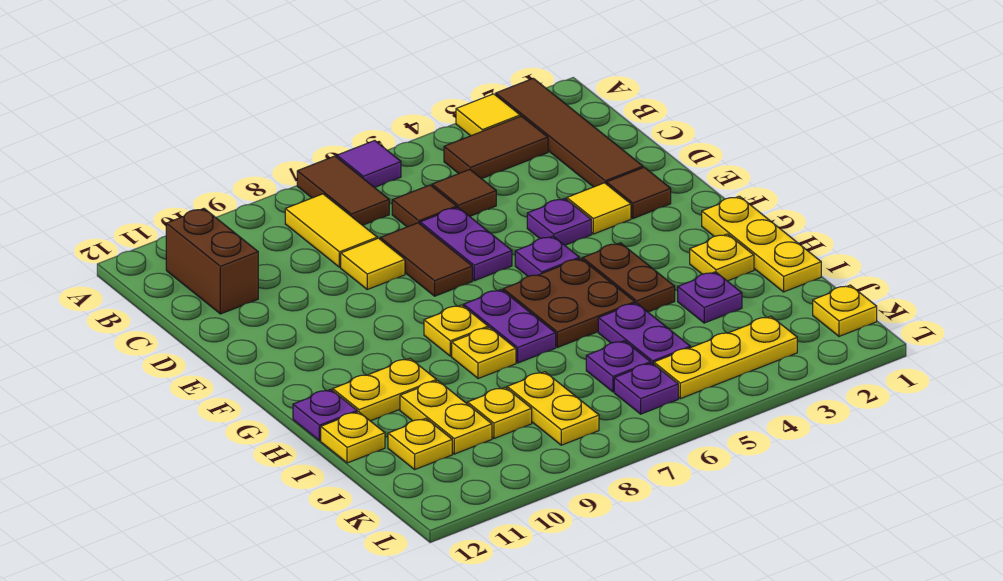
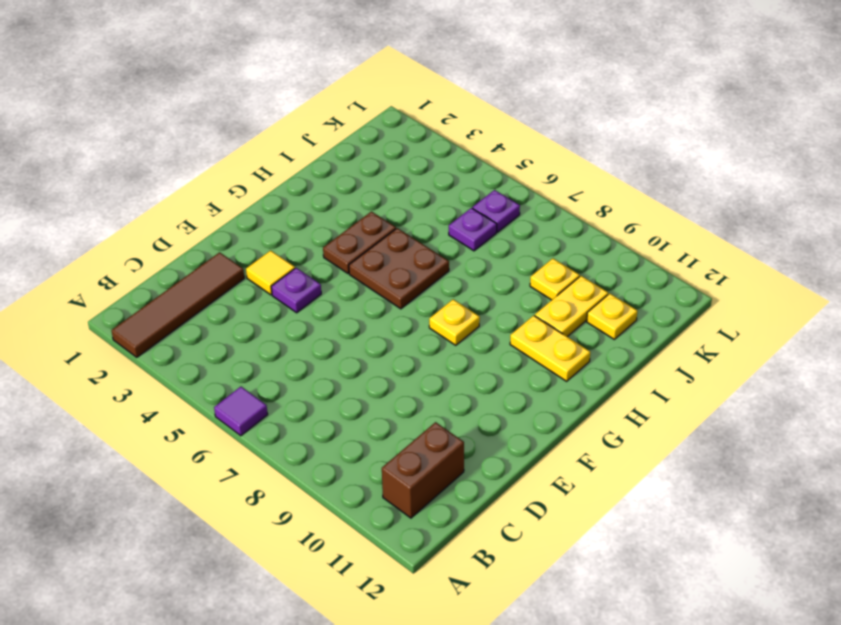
none -> yellow tile A3 level 1
none -> brown tile A7:B7 level 1
none -> brown tile B3:B4 level 1
none -> yellow tile B8:C8 level 1

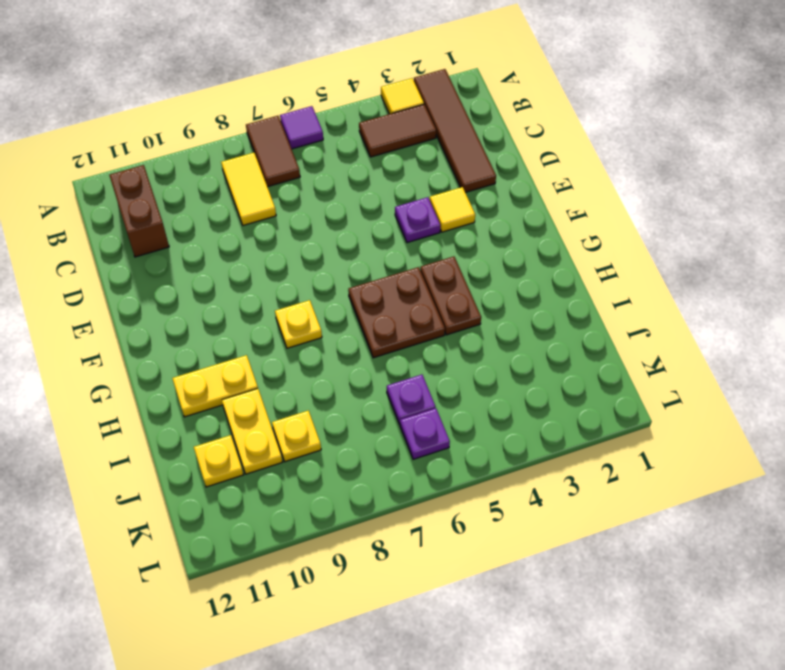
none -> brown tile C5 level 1
none -> brown tile C6 level 1
none -> purple plate D6:E6 level 1
none -> brown tile D7:E7 level 1

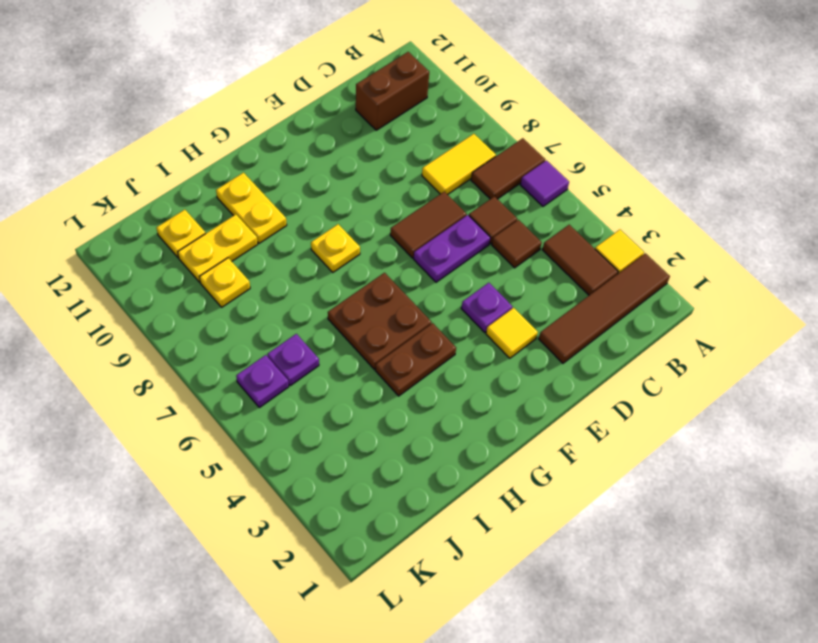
none -> yellow tile D8 level 1
none -> brown tile E2 level 1
none -> purple plate F5 level 1
none -> yellow plate G1:I1 level 1

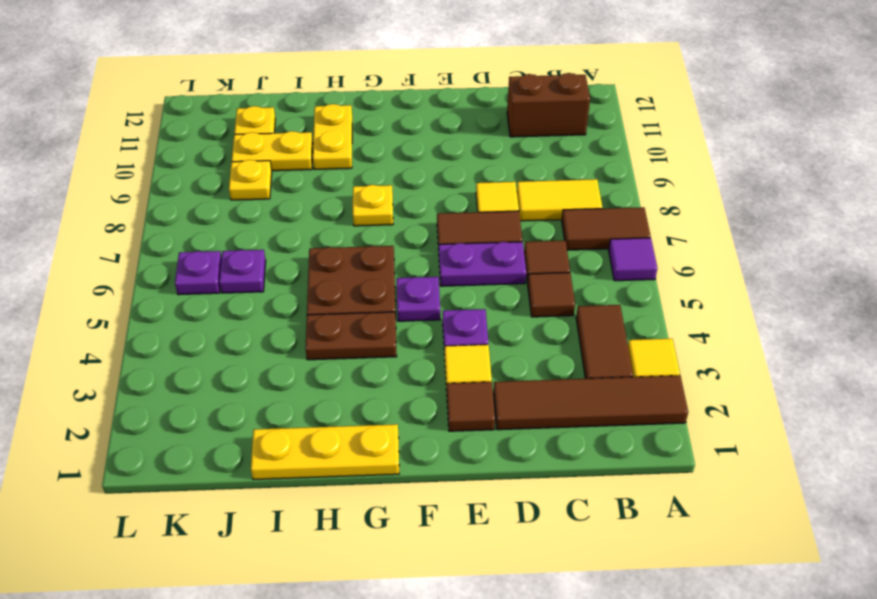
none -> purple plate G7:H7 level 1
none -> yellow plate H2 level 1
none -> yellow plate H8 level 1
none -> purple plate H12 level 1

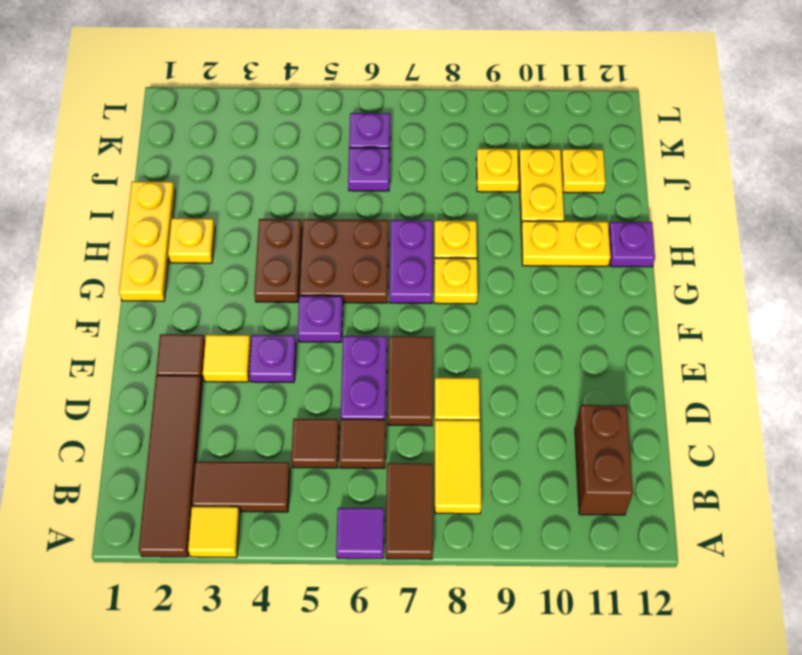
none -> purple plate I3 level 1
none -> purple plate I5:J5 level 1
none -> yellow plate I12 level 1
none -> yellow plate J8:K8 level 1

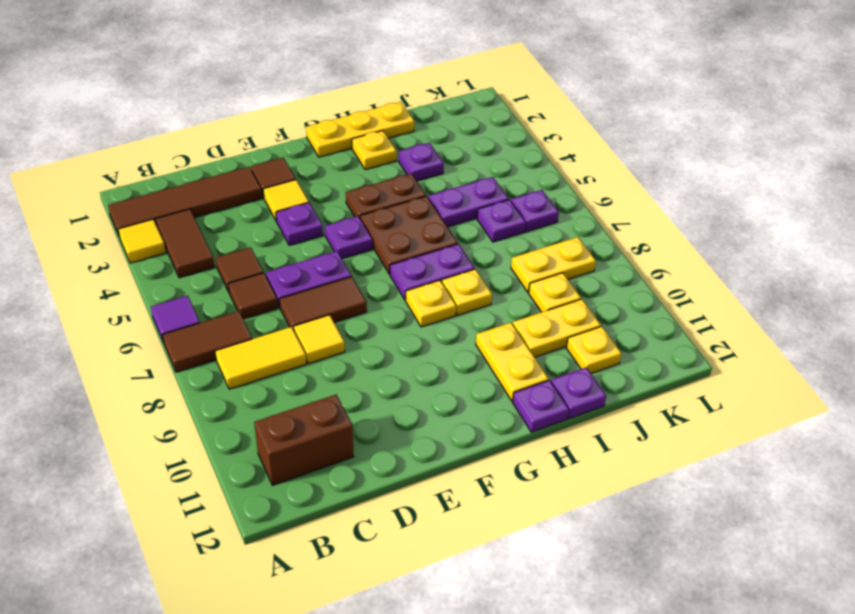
purple plate I12 level 1 -> yellow plate I12 level 1
none -> yellow plate K1 level 1
none -> yellow plate K3:K5 level 1

